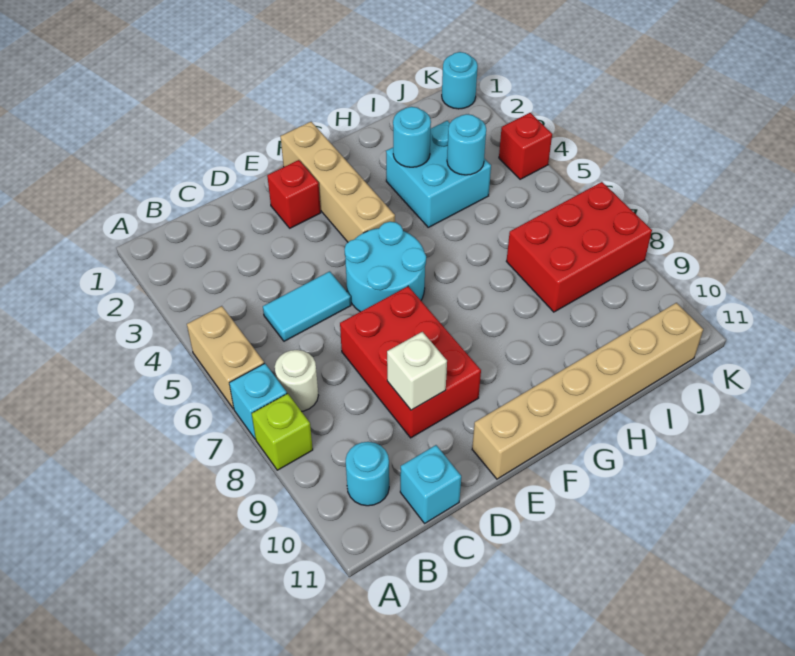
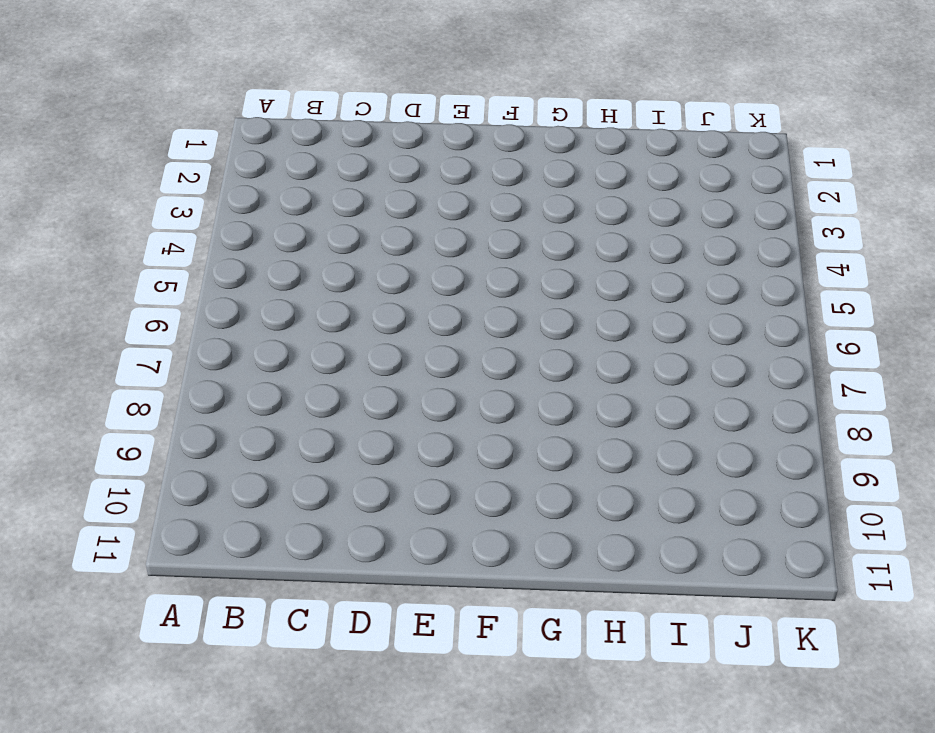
none -> tan brick A5:A6 level 1
none -> cyan brick A7 level 1
none -> lime brick A8 level 1

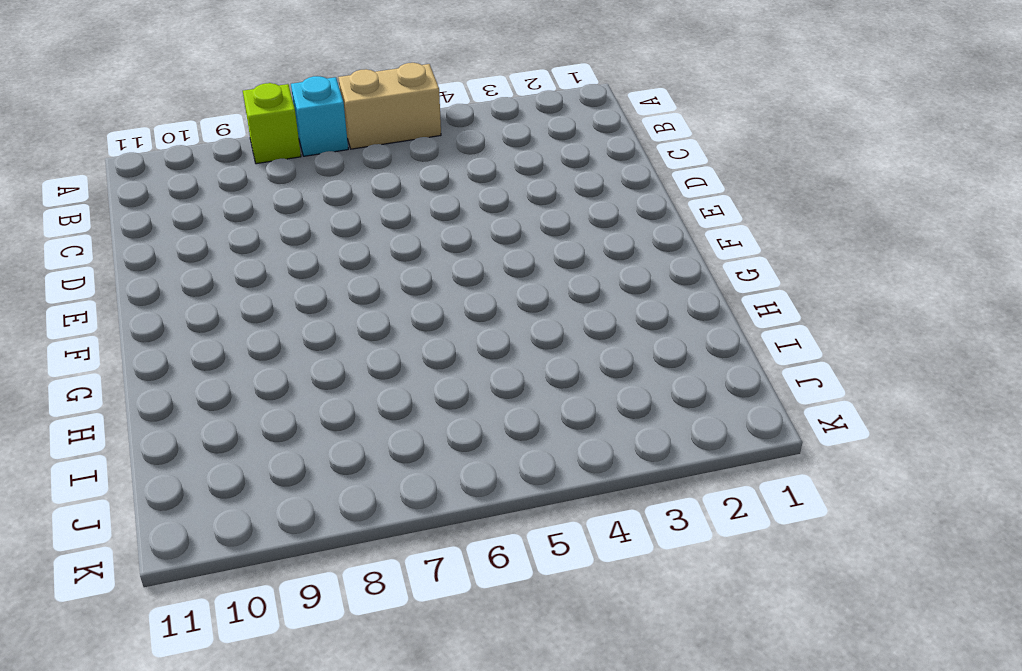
none -> white round brick B7 level 1
none -> cyan round brick B10 level 1
none -> cyan tile C5:D5 level 1

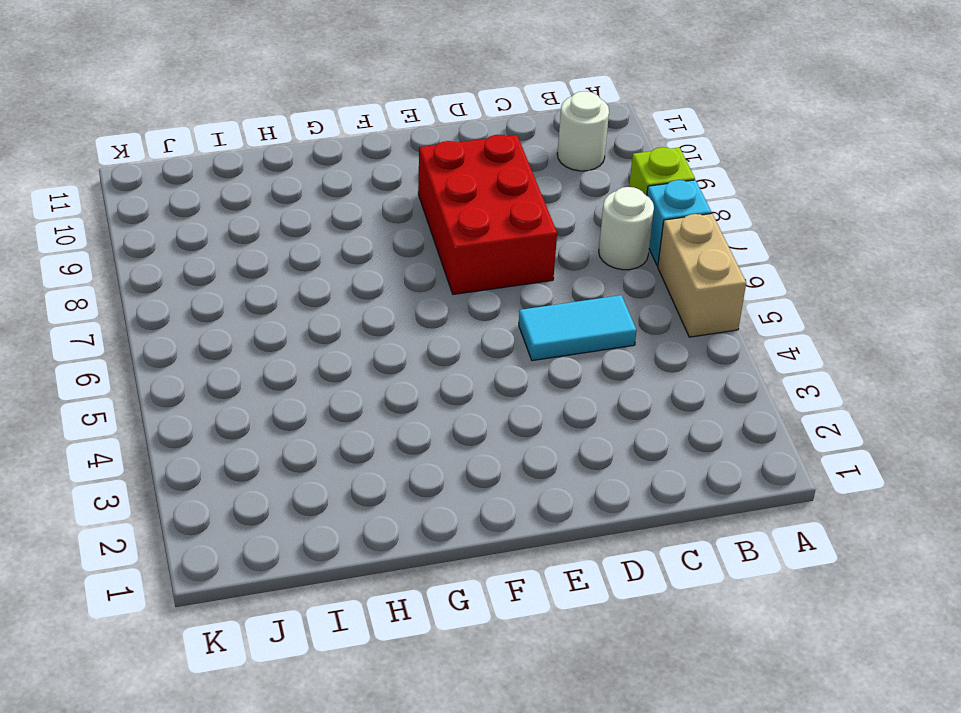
white round brick B10 level 1 -> cyan round brick B10 level 1
none -> cyan brick C11 level 1
none -> red brick E2 level 1
none -> cyan round brick E5:F6 level 1

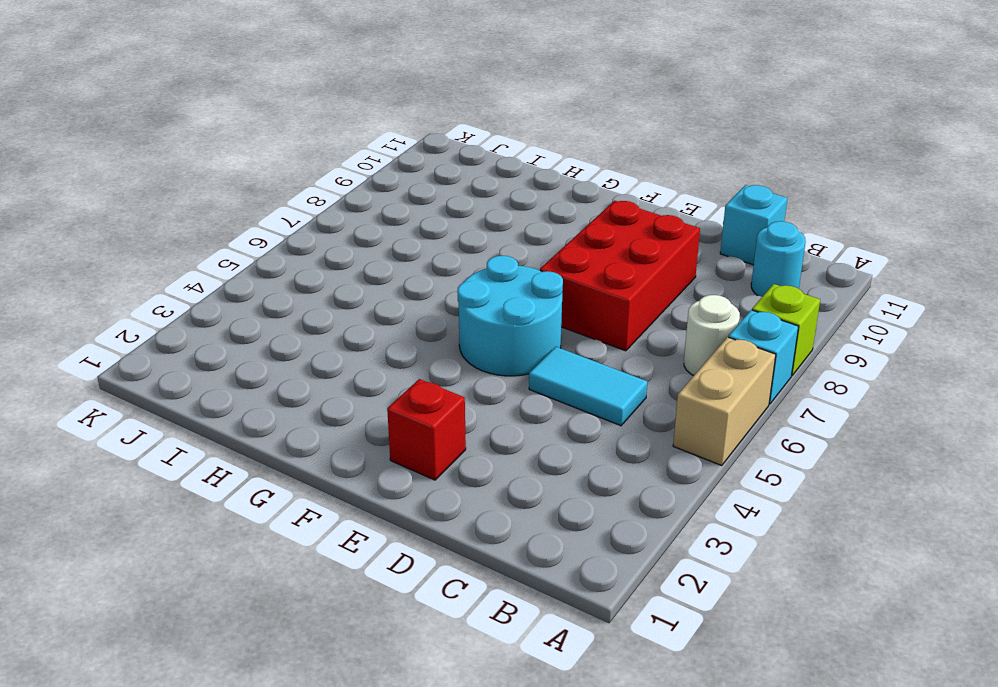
none -> tan brick E11:J11 level 1
none -> tan brick F1:F4 level 1
none -> cyan brick H3:I4 level 1

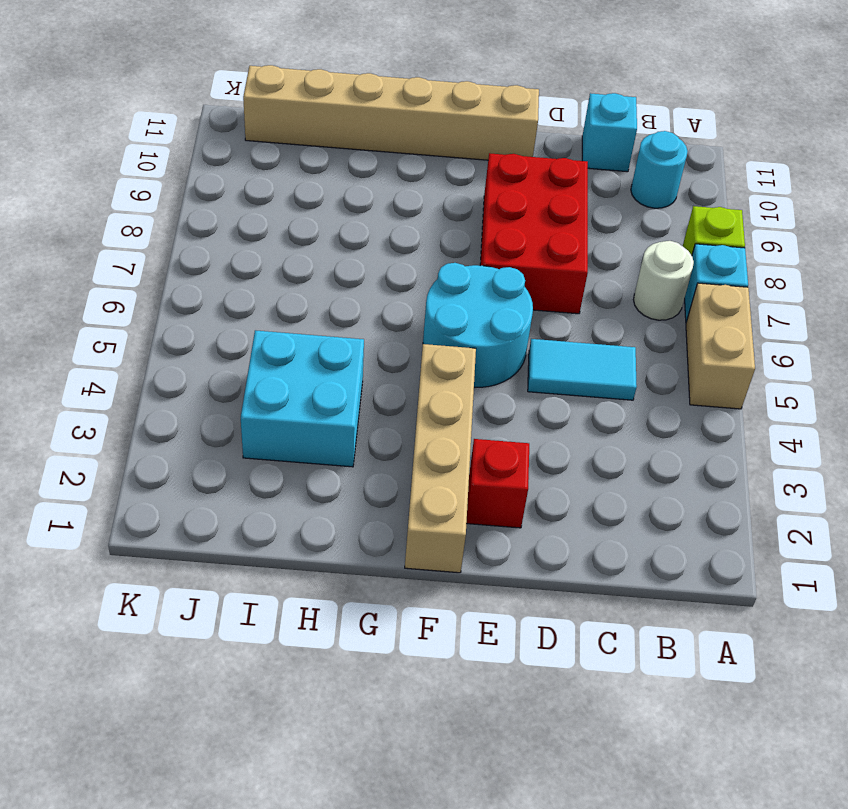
none -> red brick I7:K8 level 1
none -> cyan round brick K1 level 1
none -> red brick K4 level 1

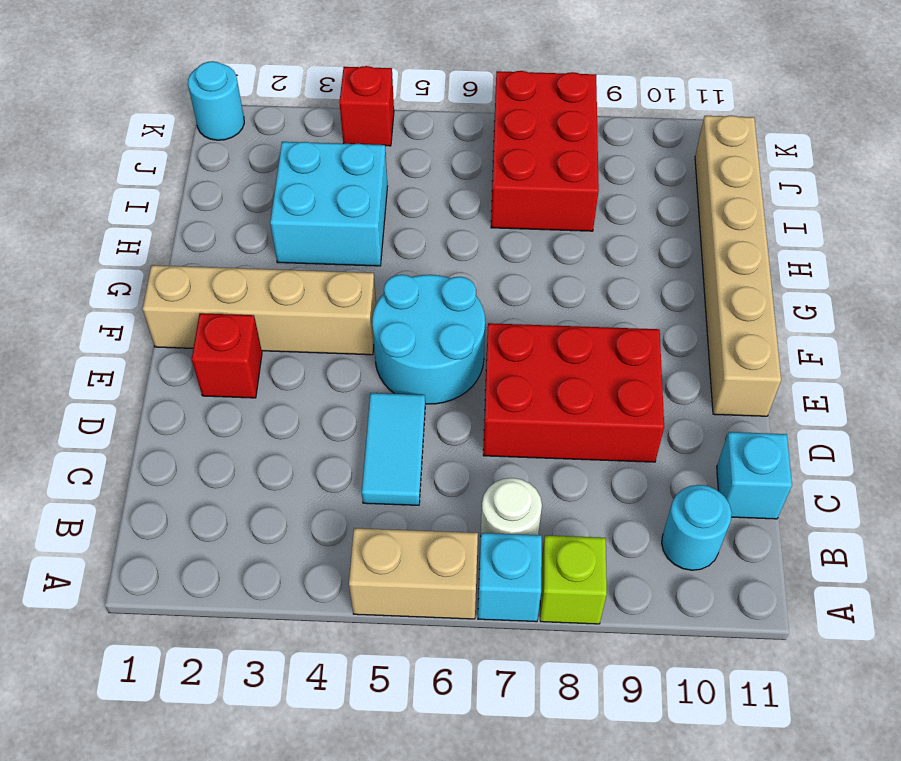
none -> white brick D9 level 2
none -> cyan round brick H3 level 2
none -> cyan round brick I4 level 2

